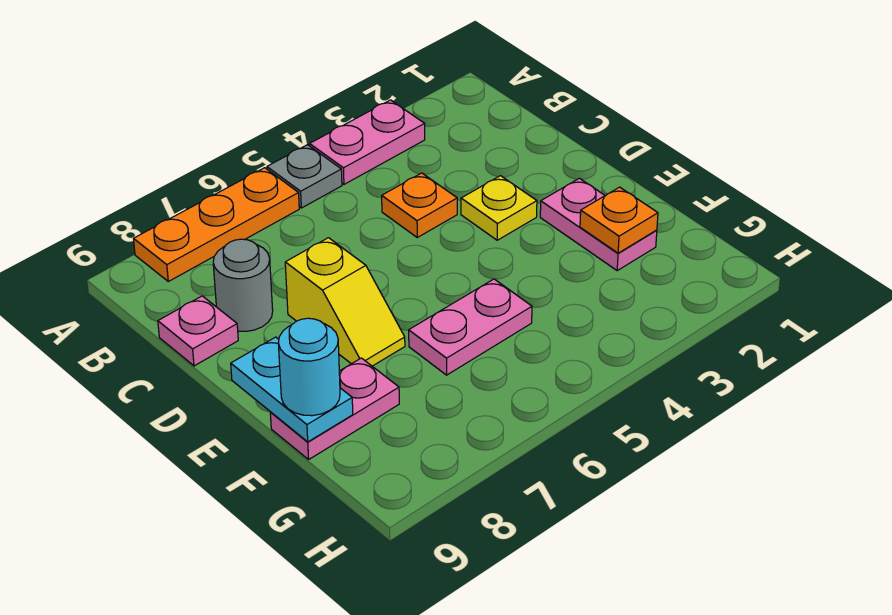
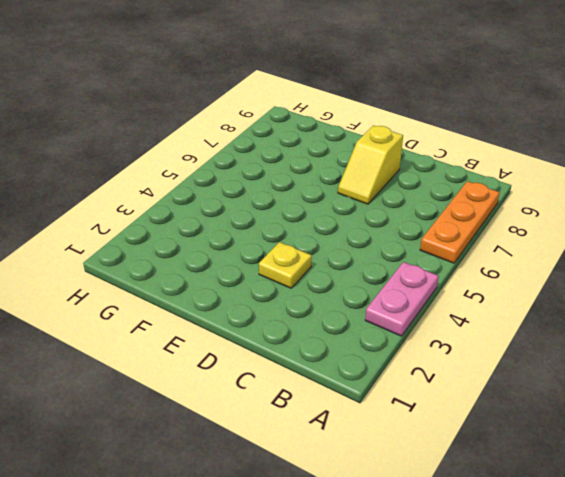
yellow slope D7:D8 level 1 top 8 -> yellow slope D7:E7 level 1 top D
none -> grey plate A5 level 1
none -> orange plate C4 level 1
none -> grey round brick C8 level 1

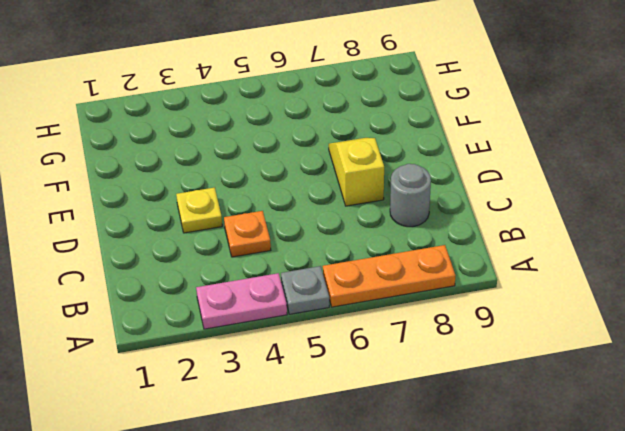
none -> pink plate C9 level 1
none -> pink plate E2:F2 level 1
none -> pink plate F5:F6 level 1

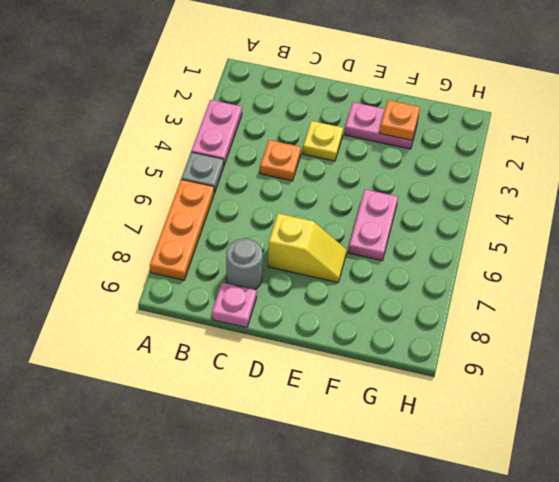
none -> pink plate F8:F9 level 1
none -> cyan plate E9:F9 level 2
none -> cyan round brick F9 level 3

